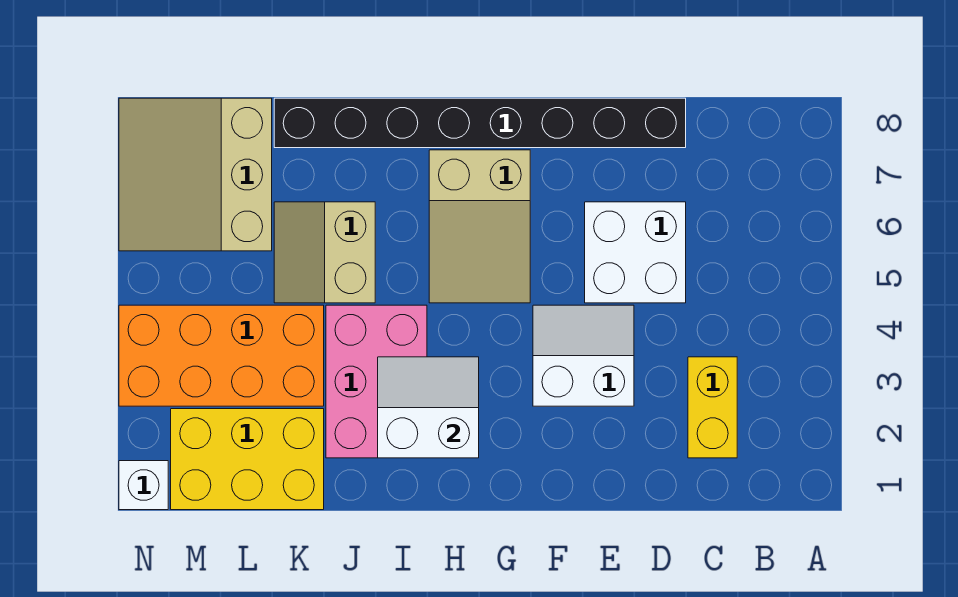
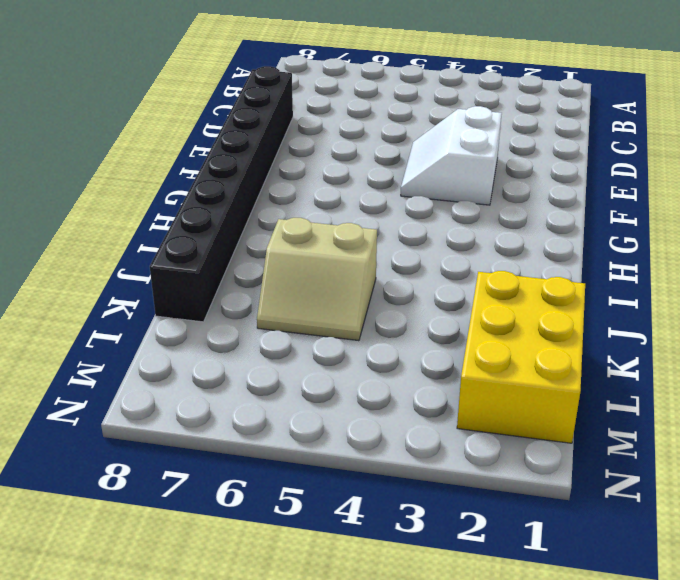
none -> yellow brick C2:C3 level 1
none -> white brick D5:E6 level 1
none -> tan slope G5:H7 level 1 top 7

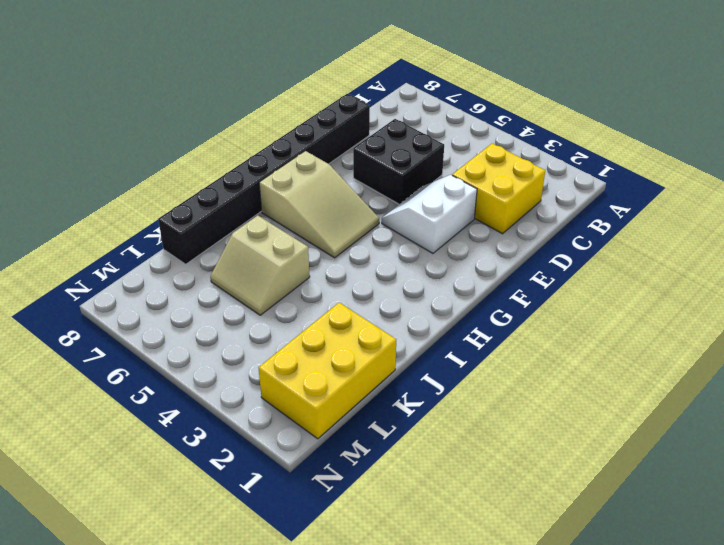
yellow brick C2:D3 level 1 -> yellow brick C2:C3 level 1
black brick D5:E6 level 1 -> white brick D5:E6 level 1
none -> pink brick I2:J4 level 1
none -> orange brick K3:N4 level 1
none -> tan slope L6:N8 level 1 top L

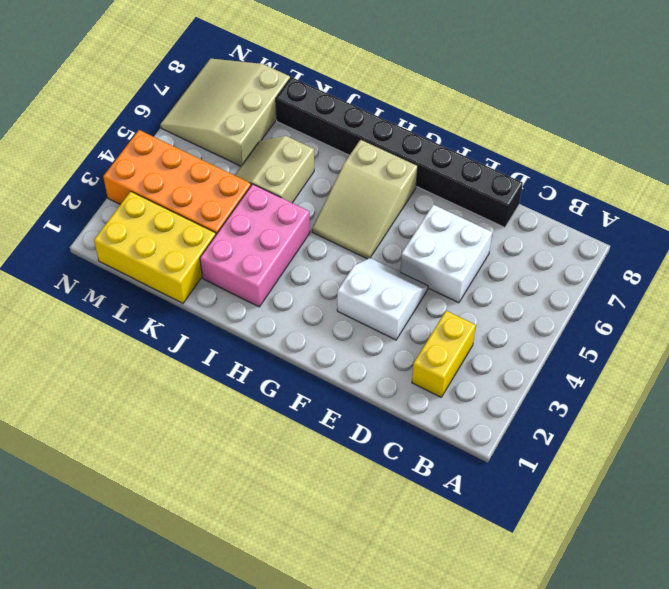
none -> white brick N1 level 1
none -> white slope H2:I3 level 2 top 2

